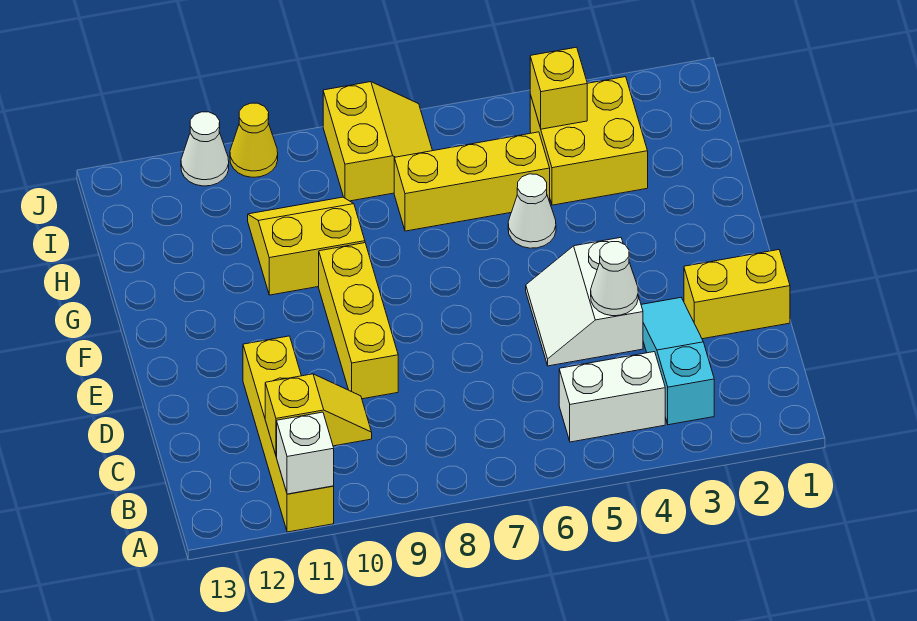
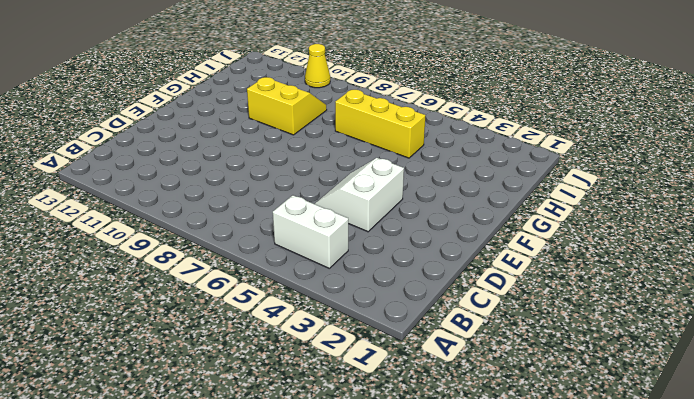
none -> yellow brick A11:D11 level 1
none -> cyan slope B3:D3 level 1 top B
none -> yellow brick D1:D2 level 1

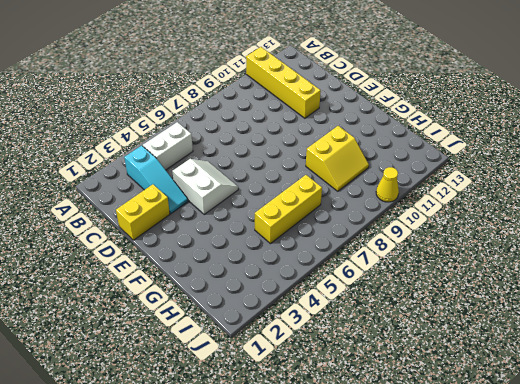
none -> yellow brick D9:F9 level 1
none -> white cone G5 level 1
none -> yellow brick H3:I4 level 1

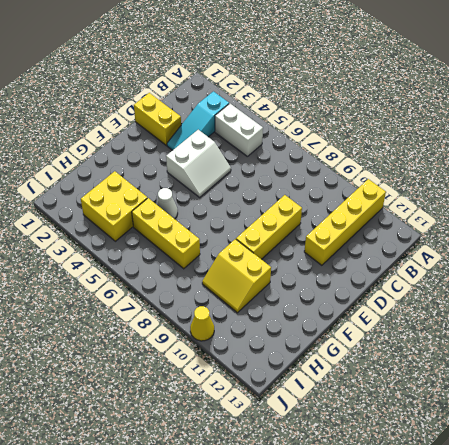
none -> yellow slope I7:J8 level 1 top 8
none -> white cone J11 level 1
none -> white brick A11 level 2

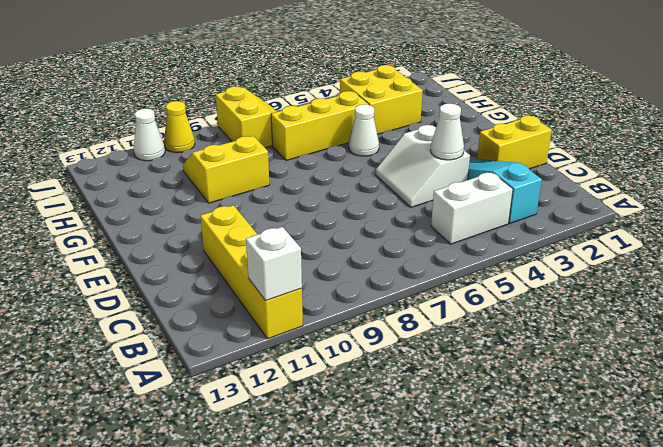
none -> yellow brick D9:F9 level 1
none -> yellow slope B10:B11 level 2 top 11
none -> yellow brick I4 level 2

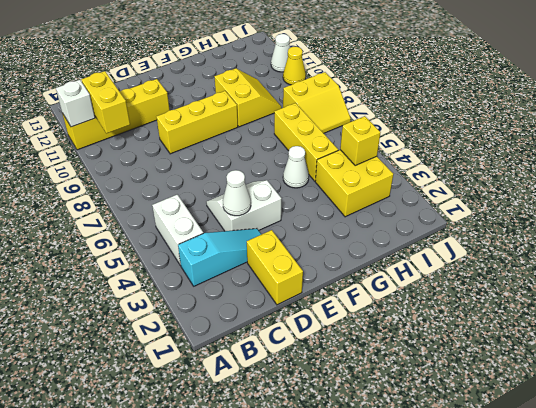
yellow brick B10:B11 level 2 -> yellow slope B10:B11 level 2 top 11

